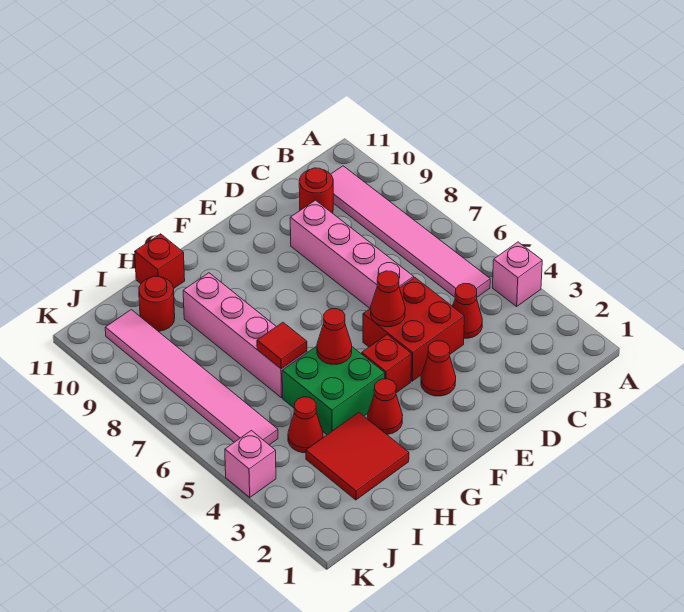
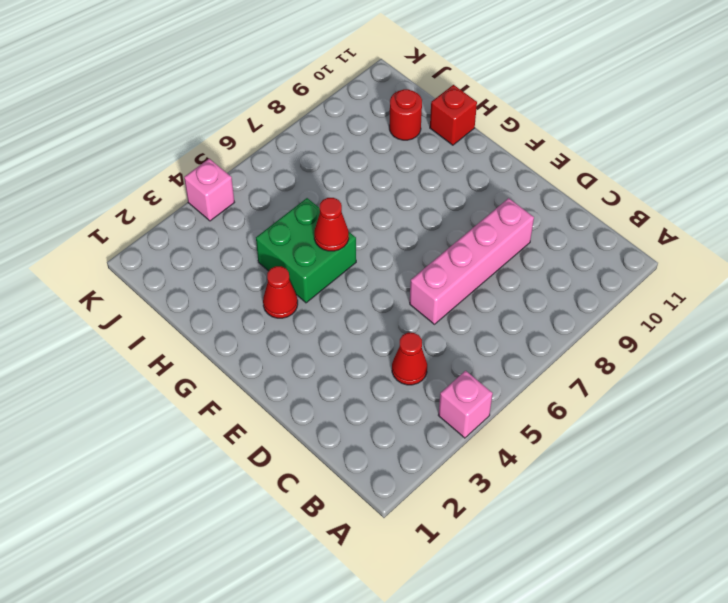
none -> pink tile B5:B10 level 1
none -> red round brick C10 level 1
none -> red brick D4:E5 level 1

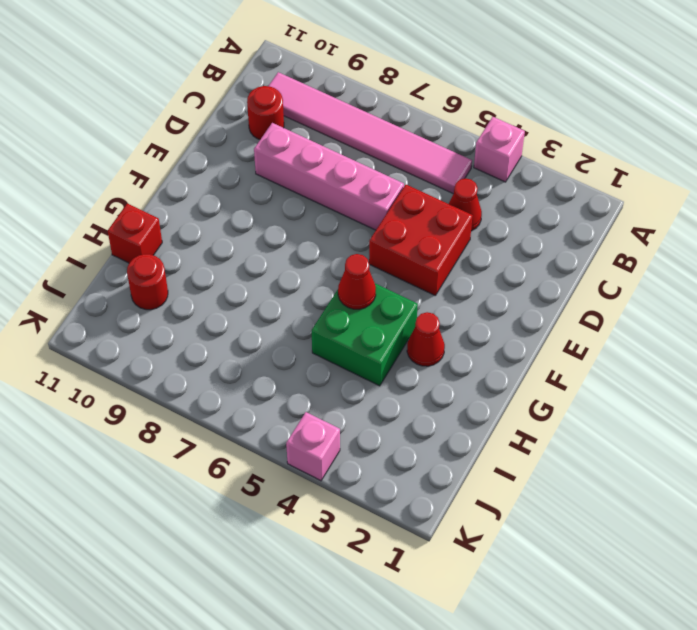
none -> red cone E3 level 1
none -> red brick F4 level 1
none -> red tile H2:I3 level 1

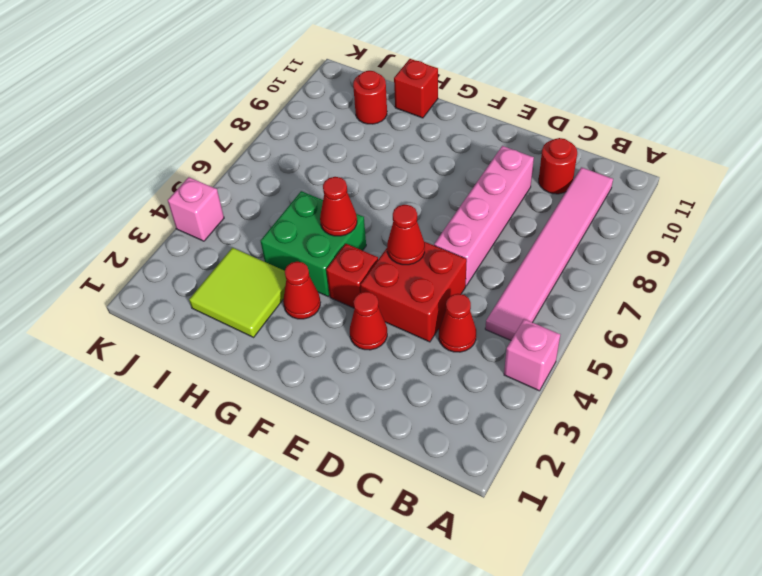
lime tile H2:I3 level 1 -> red tile H2:I3 level 1
none -> pink brick H6:H9 level 1
none -> red cone I4 level 1
none -> pink tile J5:J10 level 1

